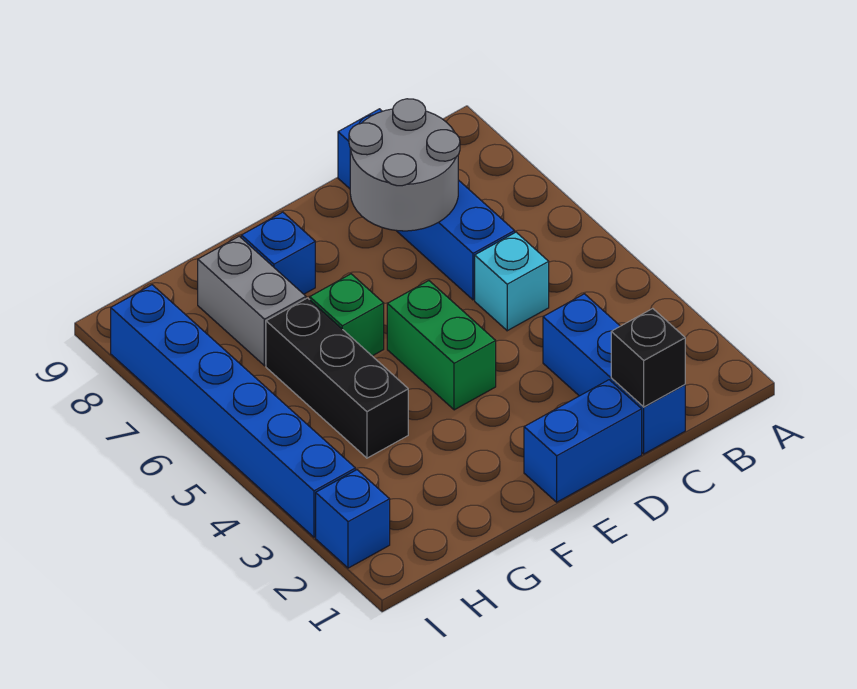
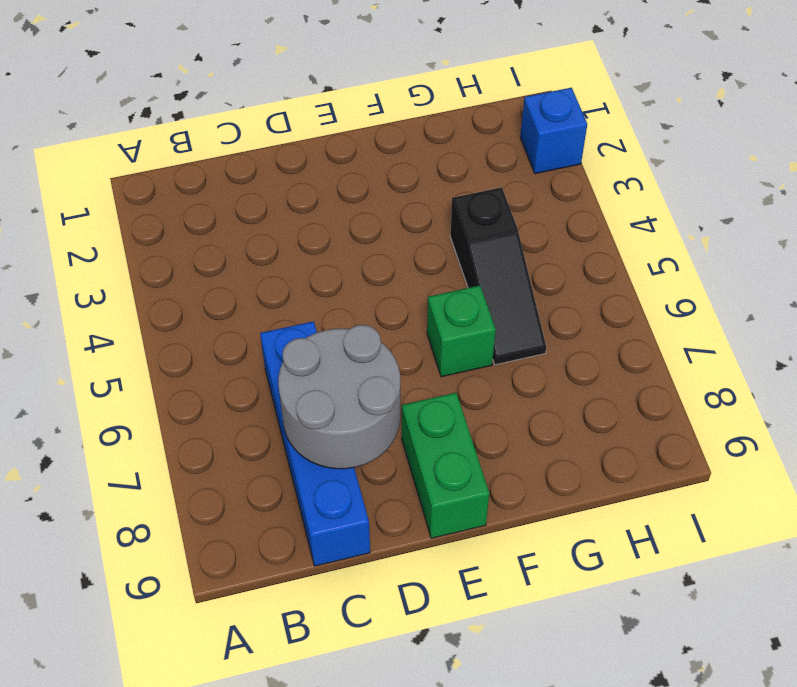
green brick E8:E9 level 1 -> green brick E4:E5 level 1
black slope G4:G6 level 1 top 4 -> black brick G4:G6 level 1
none -> blue brick C1:C3 level 1
none -> cyan brick C5 level 1
none -> blue brick D1:E1 level 1

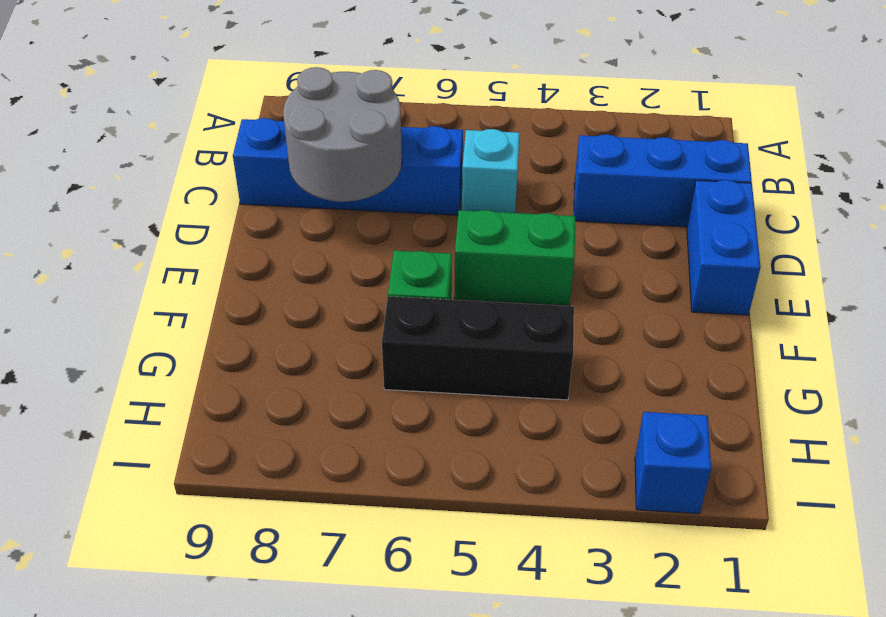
none -> blue brick F8 level 1
none -> grey brick G7:G8 level 1
none -> blue brick I3:I8 level 1

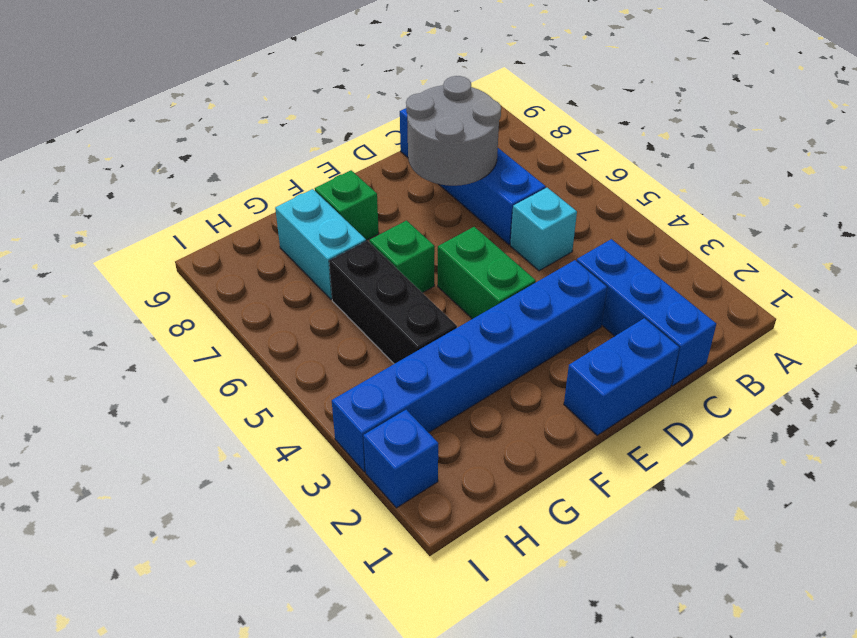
blue brick D3:I3 level 1 -> blue brick I3:I8 level 1
green brick F8 level 1 -> blue brick F8 level 1
cyan brick G7:G8 level 1 -> grey brick G7:G8 level 1
none -> black brick C1 level 2

